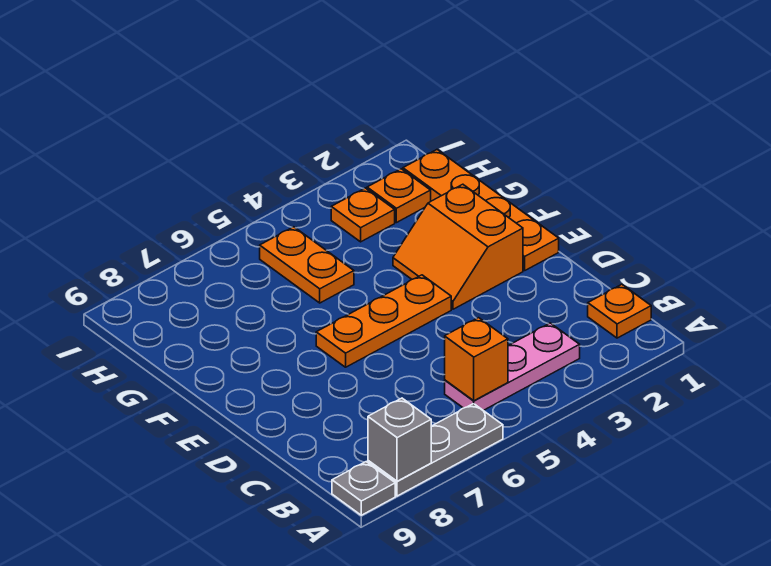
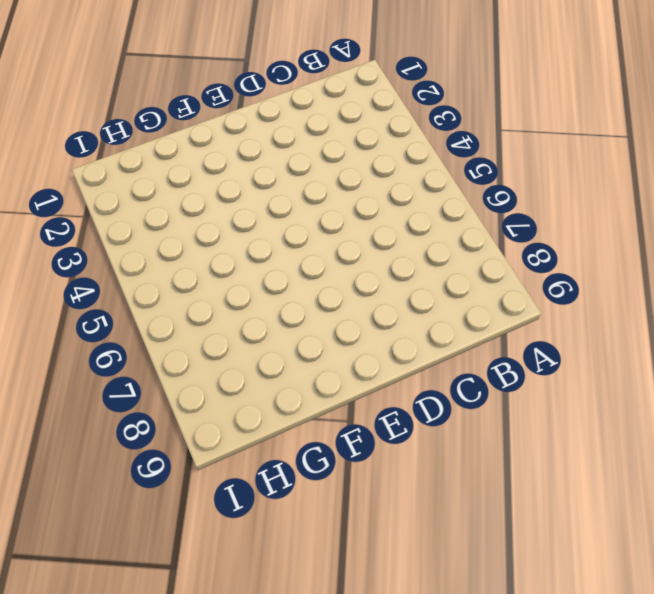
none -> grey plate A6:A8 level 1
none -> grey plate A9 level 1
none -> orange plate B1 level 1

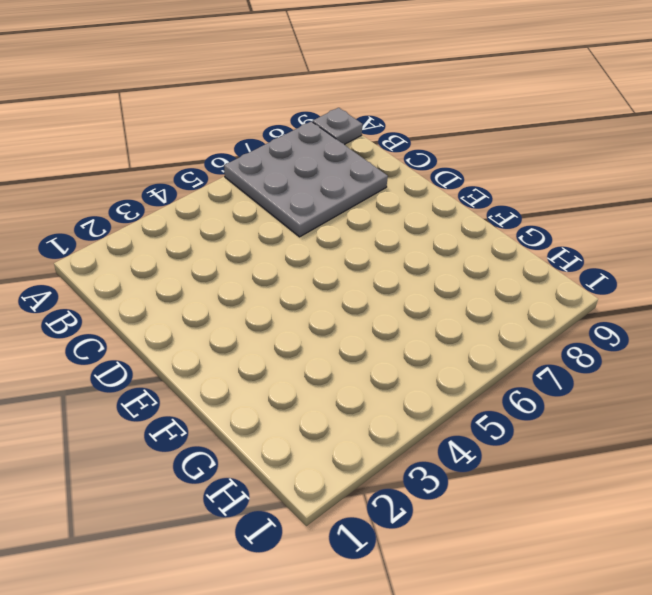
grey plate A6:C8 level 1 -> grey plate A6:A8 level 1
none -> orange plate B1 level 1
none -> pink plate B3:B5 level 1
none -> orange plate E1:H1 level 1

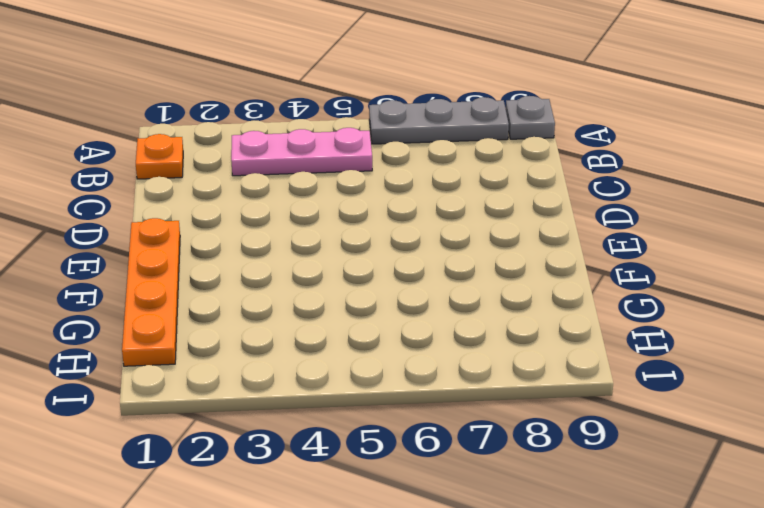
none -> orange slope E2:F3 level 1 top 2
none -> orange plate E4:E6 level 1
none -> orange plate G5:H5 level 1

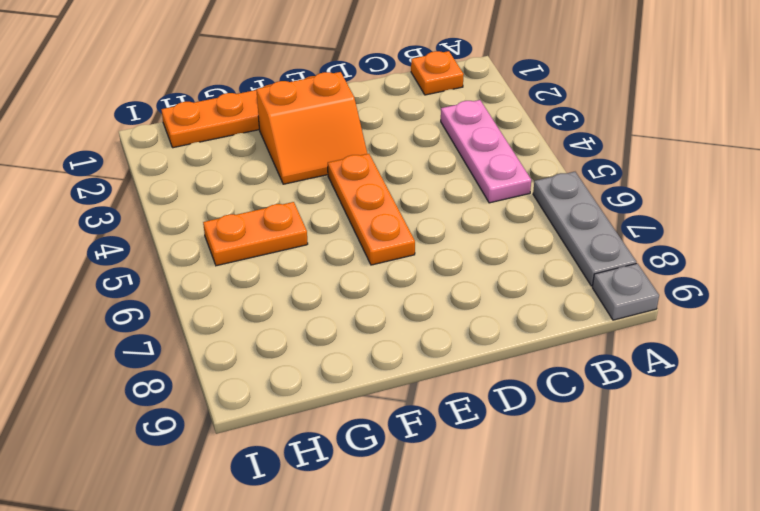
none -> orange plate H2 level 1
none -> orange plate H3 level 1
none -> grey brick A8 level 2

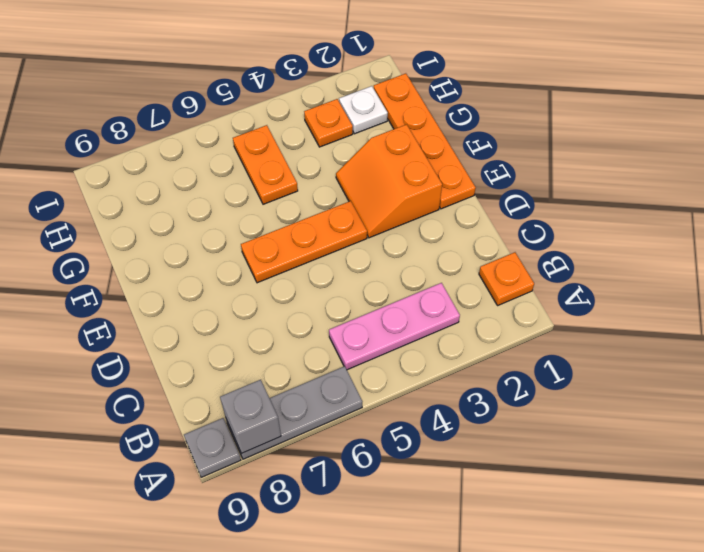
white plate H2 level 1 -> orange plate H2 level 1
none -> orange brick B5 level 2

